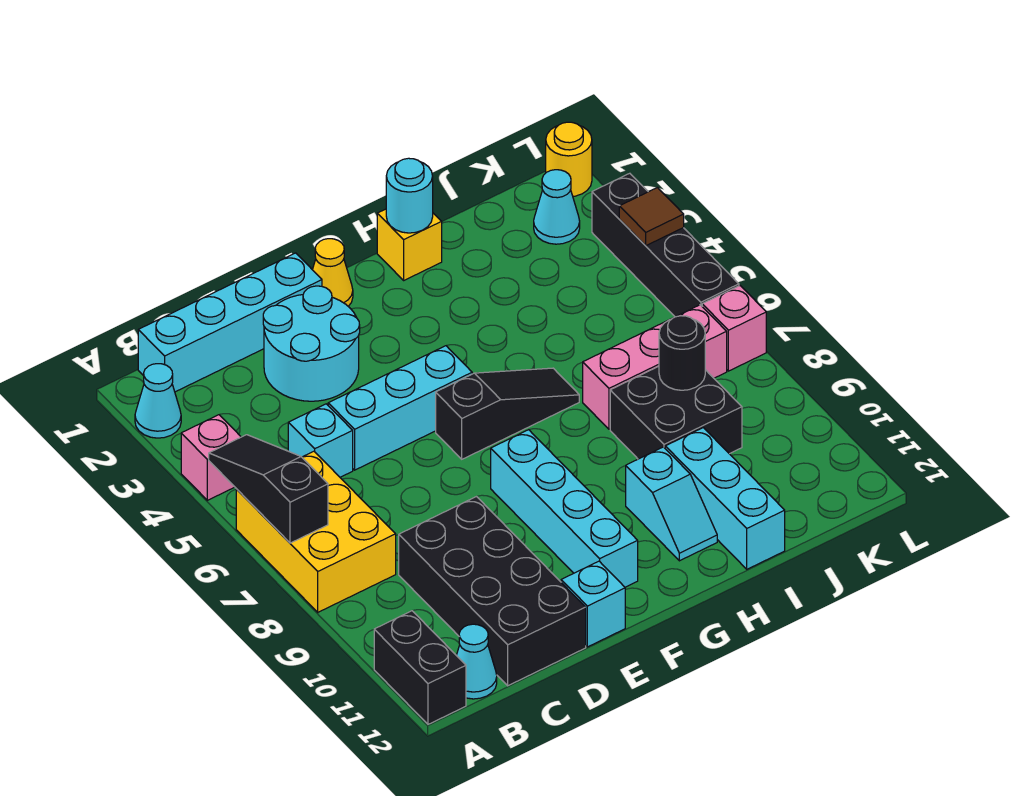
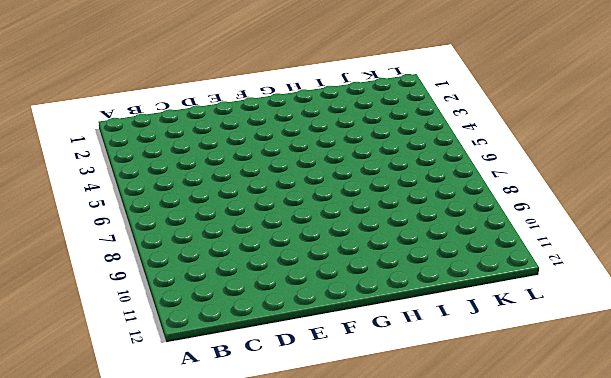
none -> cyan cone A2 level 1
none -> pink brick A4 level 1
none -> yellow brick A6:B8 level 1

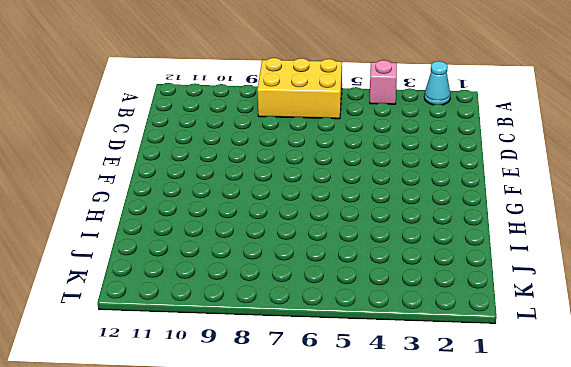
none -> black brick A11:A12 level 1
none -> cyan brick B1:E1 level 1
none -> cyan cone B12 level 1

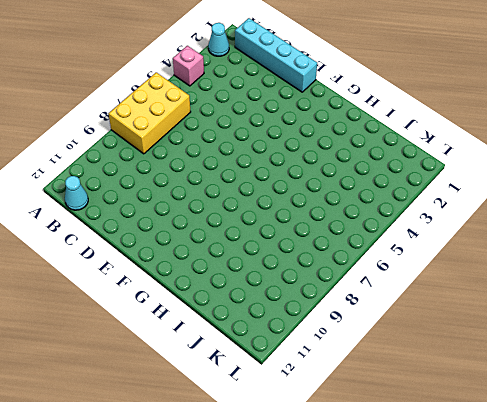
none -> black brick A11:A12 level 1
none -> cyan brick C5 level 1
none -> black brick C9:D12 level 1

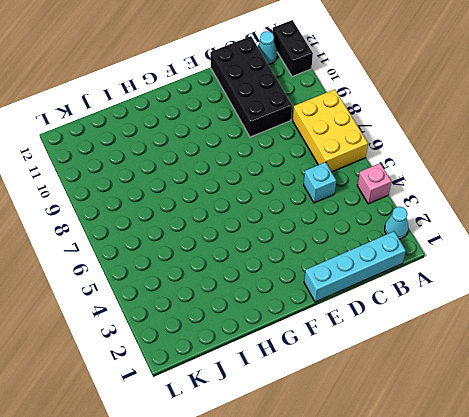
none -> cyan round brick D2:E3 level 1
none -> cyan brick D5:F5 level 1
none -> cyan brick E12 level 1

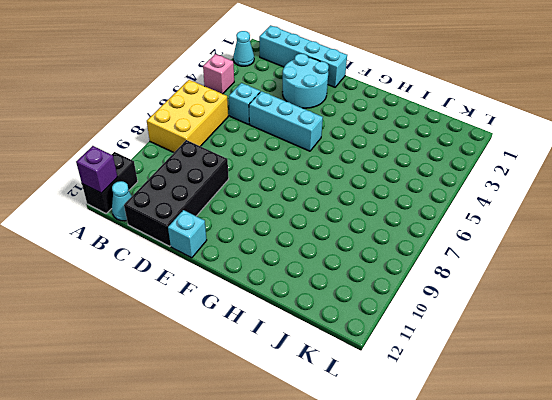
purple brick A12 level 2 -> none
none -> yellow cone F1 level 1
none -> black slope F6:H6 level 1 top F
none -> cyan brick F8:F11 level 1

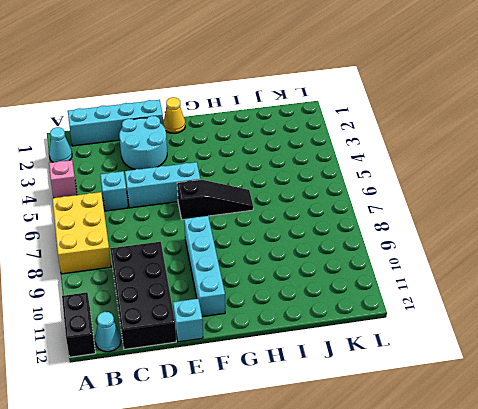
none -> yellow brick H1 level 1
none -> cyan slope H10:H11 level 1 top 10
none -> pink brick I7:K7 level 1

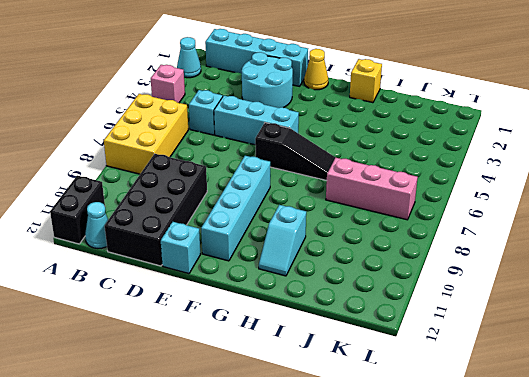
none -> black brick I8:J9 level 1
none -> cyan brick I10:I12 level 1
none -> cyan cone K2 level 1

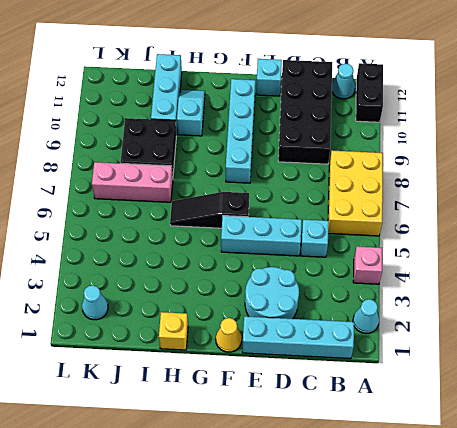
none -> yellow round brick L1 level 1
none -> black brick L3:L6 level 1
none -> pink brick L7 level 1

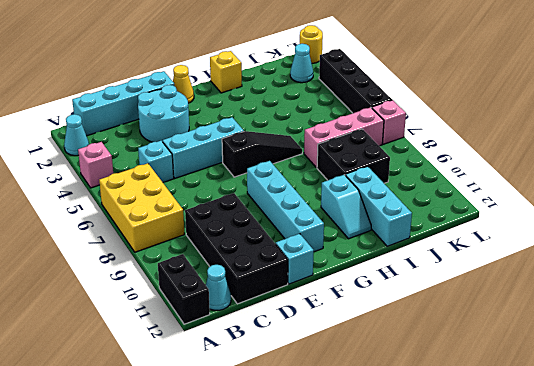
none -> black slope A5:A7 level 2 top 7
none -> cyan round brick H1 level 2
none -> black round brick J8 level 2

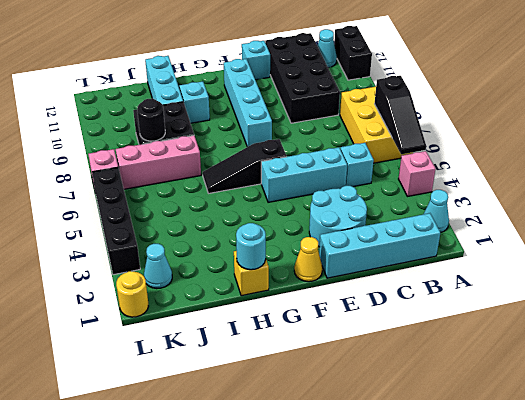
none -> brown tile L4 level 2

